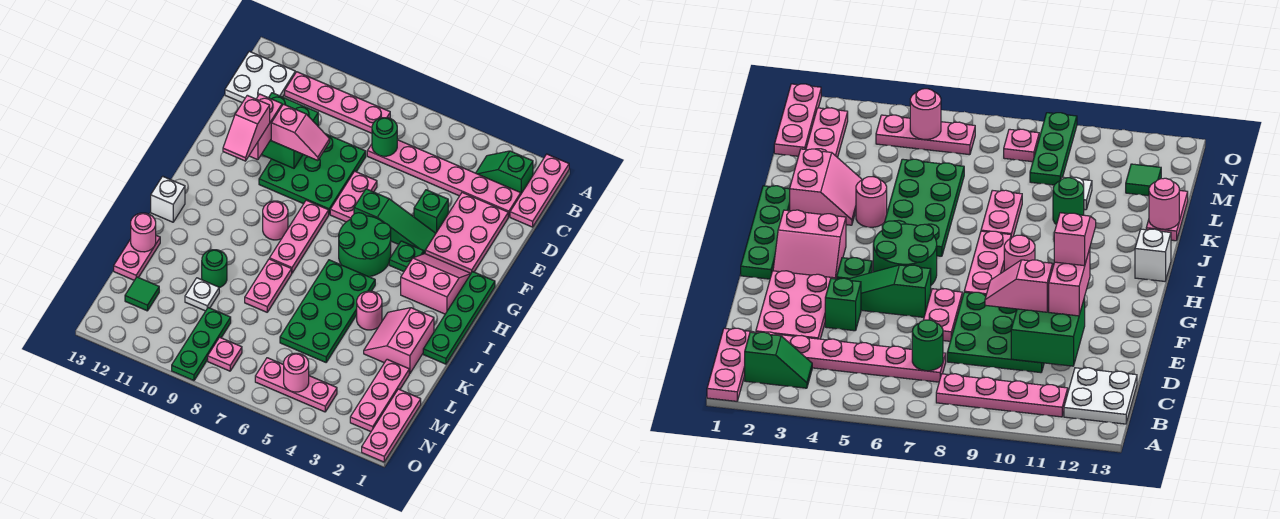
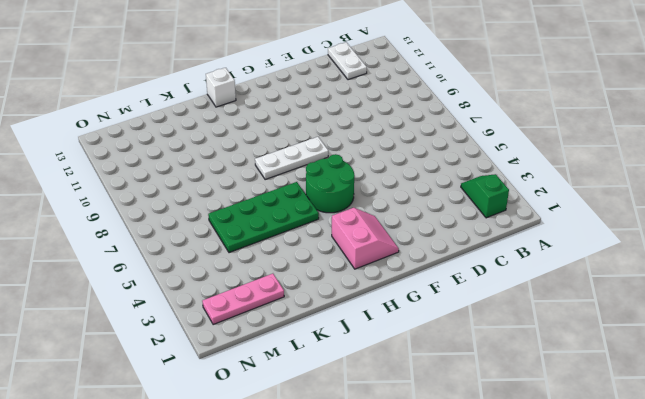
white plate C12:C13 level 1 -> white plate B12:C13 level 1
white plate G8:I8 level 1 -> pink plate G8:I8 level 1
none -> pink plate A1:C1 level 1
none -> pink plate B8:B11 level 1
none -> pink plate C2:C7 level 1
none -> pink plate D2:F3 level 1

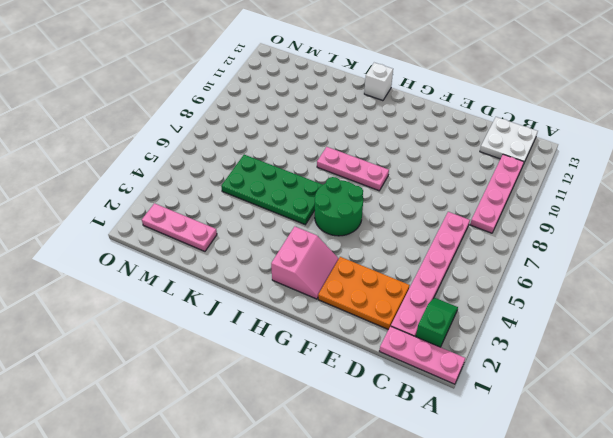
orange plate D2:F3 level 1 -> pink plate D2:F3 level 1
none -> green plate D8:F10 level 1
none -> green brick E4 level 1
none -> pink plate E7:F7 level 1
none -> green slope F4:F6 level 1 top 6

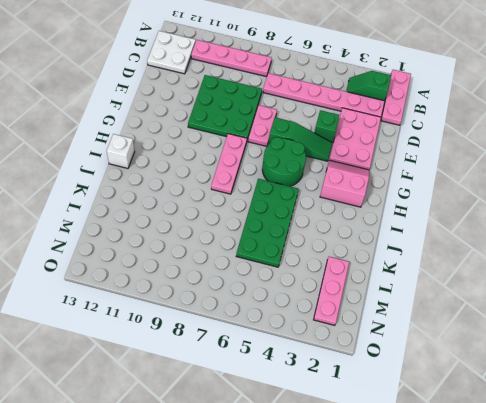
none -> green plate G1:J1 level 1
none -> green plate G4 level 1
none -> pink round brick H9 level 1
none -> pink slope J2:K3 level 1 top 2

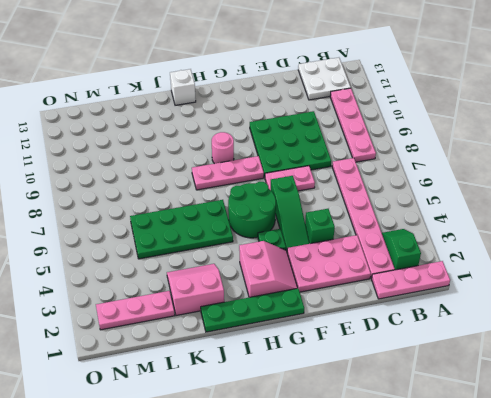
none -> pink round brick J4 level 1
none -> pink plate J8:K8 level 1
none -> green round brick K10 level 1
none -> pink plate K13:L13 level 1

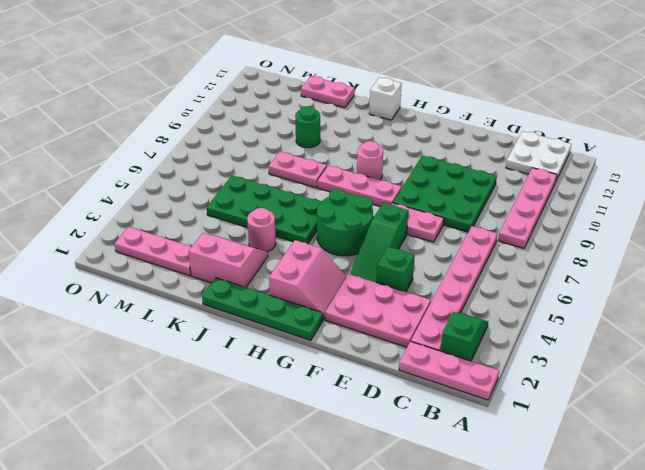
none -> green plate G4 level 1
none -> white plate L10 level 1
none -> pink plate M1:O1 level 1
none -> green plate M9:O9 level 1

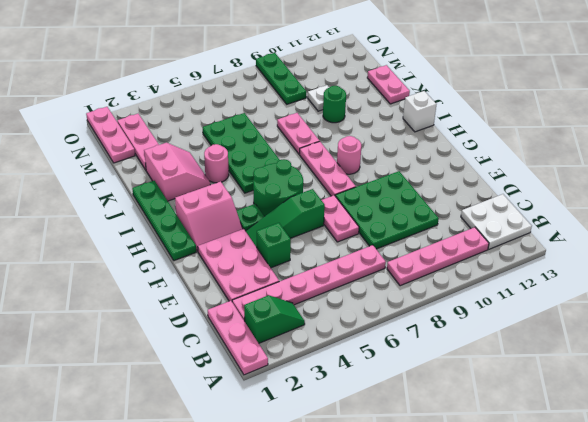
none -> green tile M12 level 1
none -> pink plate N4:N6 level 1
none -> pink plate N8 level 1
none -> green round brick C7 level 2

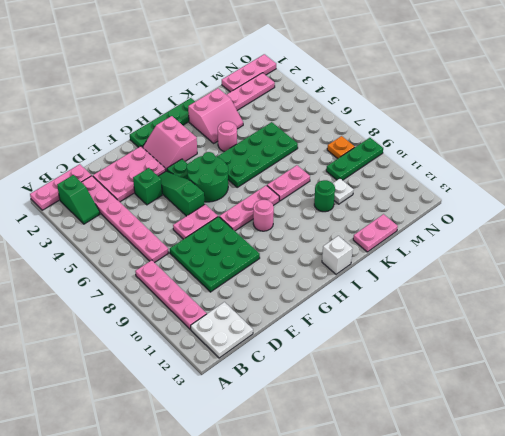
orange plate N8 level 1 -> pink plate N8 level 1
none -> green tile M12 level 1
none -> pink plate N4:N6 level 1
none -> green round brick C7 level 2
none -> green brick D10:E11 level 2

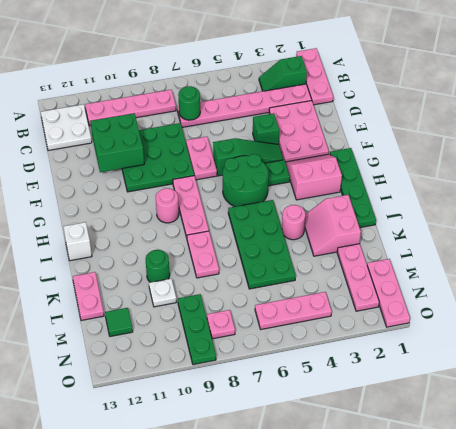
none -> pink round brick K13 level 2
none -> pink round brick N5 level 2
none -> pink slope E9:E10 level 3 top 10
none -> pink brick E11:F11 level 3

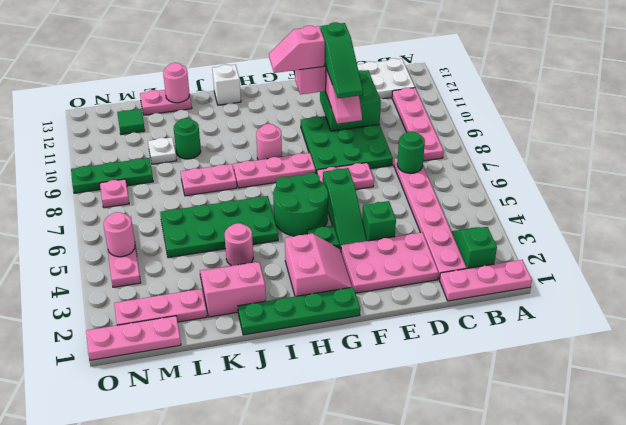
green slope E9:E11 level 4 top 11 -> none

